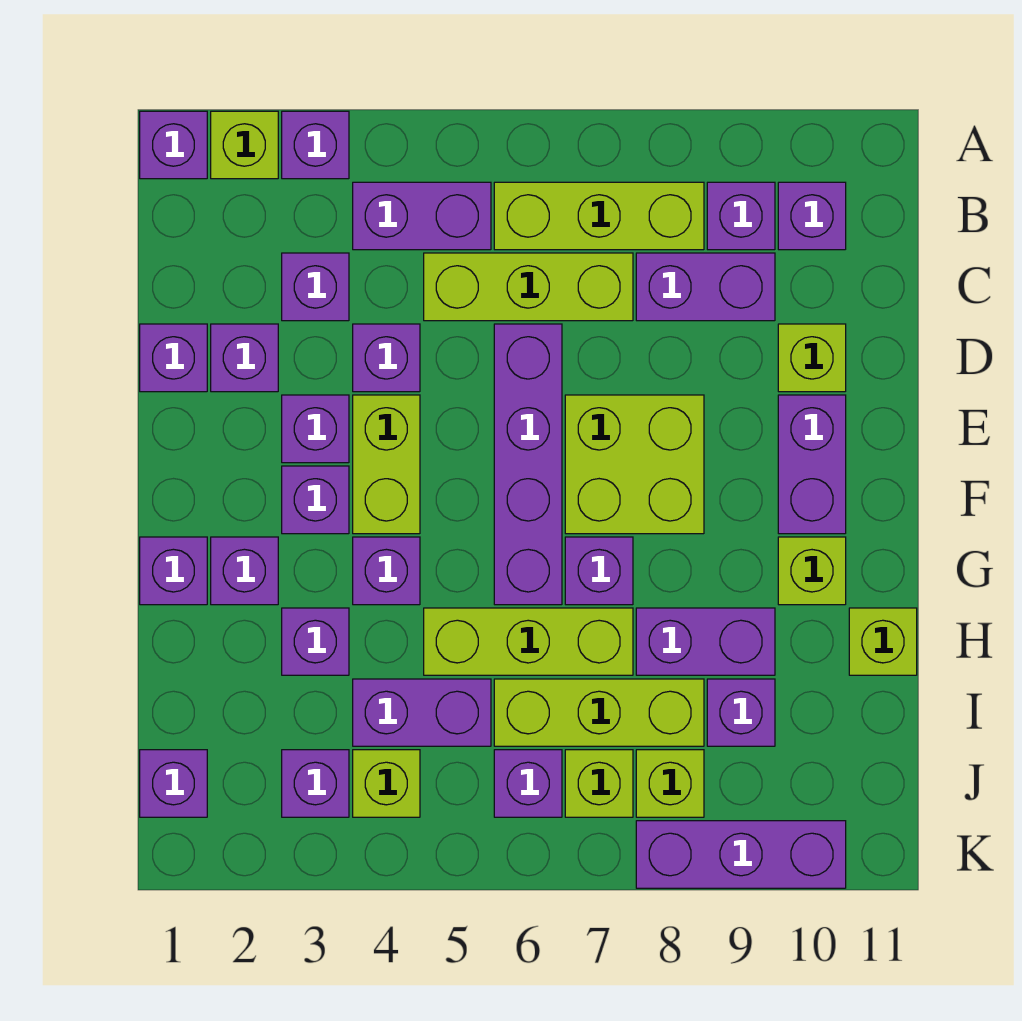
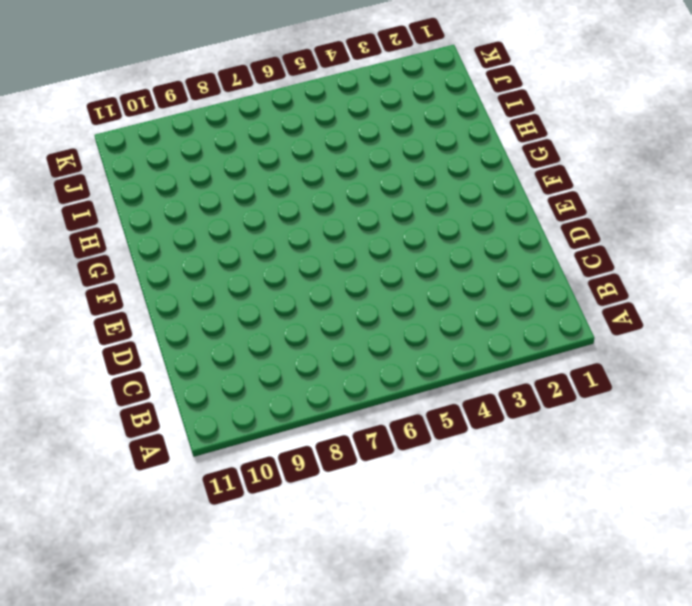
none -> purple brick A1 level 1
none -> lime brick A2 level 1
none -> purple brick A3 level 1
none -> purple brick B4:B5 level 1

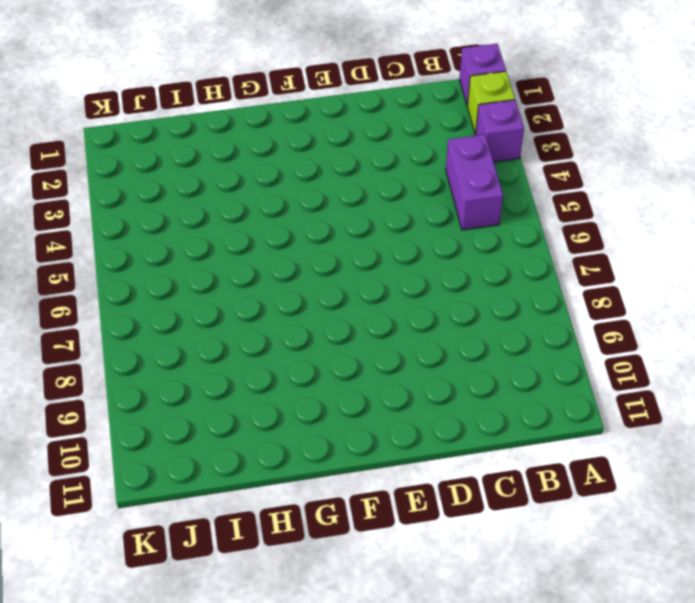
none -> lime brick B6:B8 level 1
none -> purple brick B9 level 1
none -> purple brick B10 level 1
none -> purple brick C3 level 1

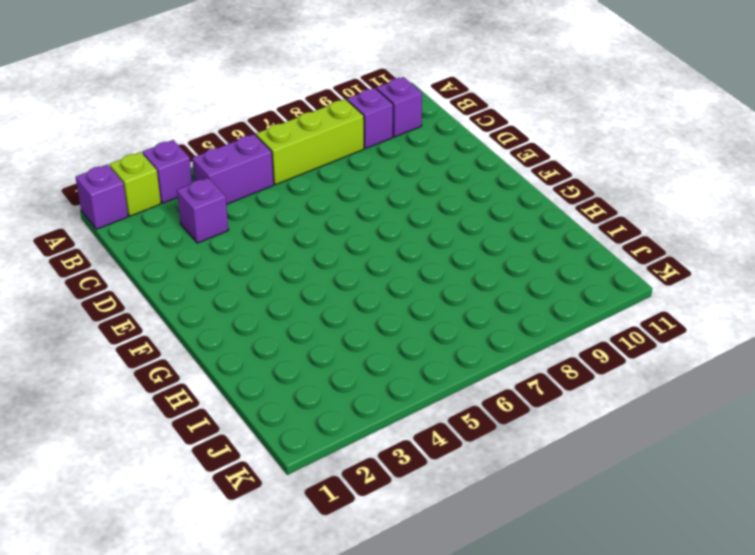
none -> lime brick C5:C7 level 1
none -> purple brick C8:C9 level 1
none -> purple brick D1 level 1
none -> purple brick D2 level 1

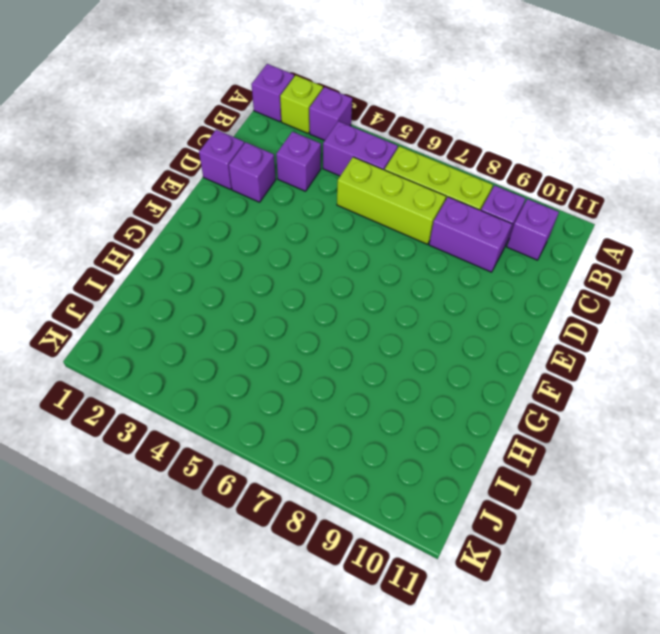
none -> purple brick D4 level 1
none -> purple brick D6:G6 level 1
none -> lime brick D10 level 1
none -> purple brick E3 level 1

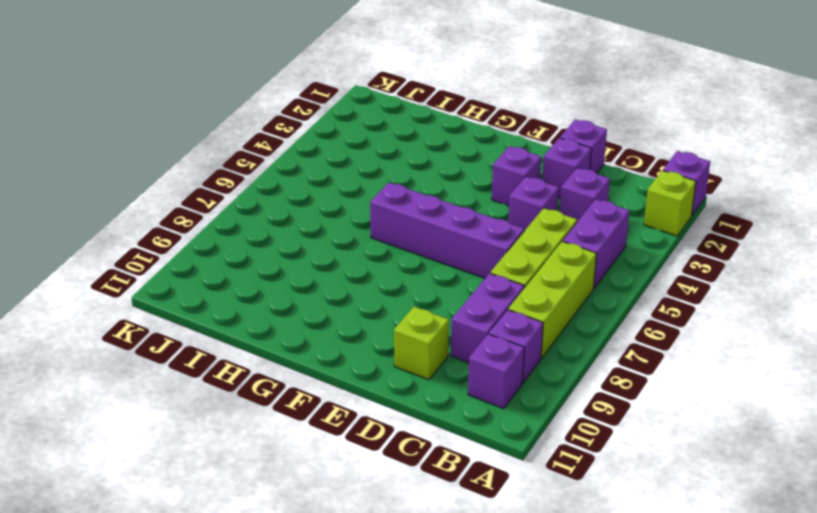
none -> purple brick A3 level 1
none -> lime brick E4:F4 level 1
none -> lime brick E7:F8 level 1
none -> purple brick E10:F10 level 1

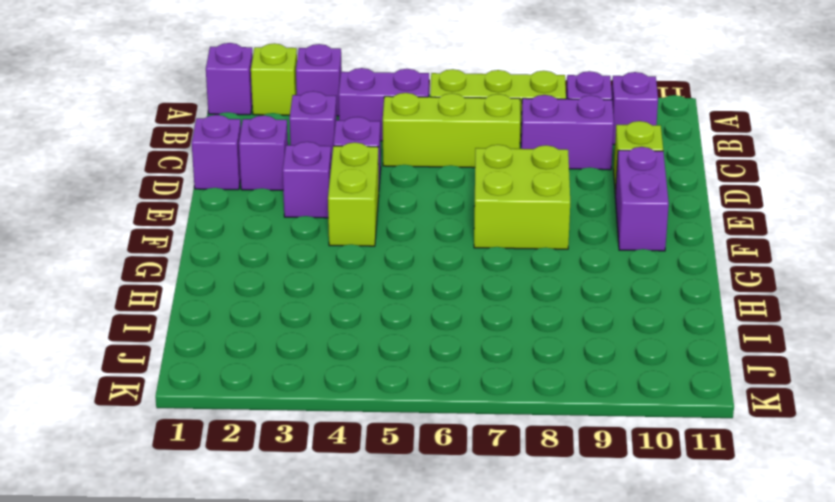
none -> purple brick D6:G6 level 1
none -> purple brick F3 level 1
none -> purple brick G1 level 1
none -> purple brick G2 level 1

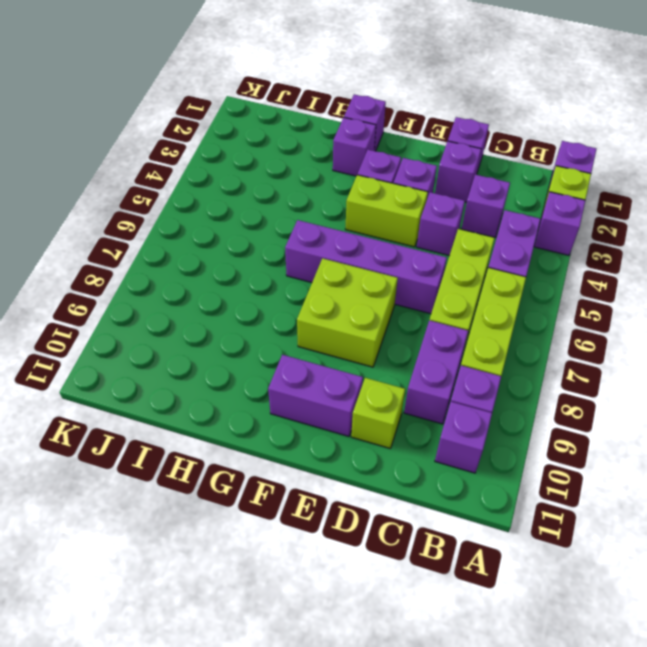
none -> purple brick G4 level 1
none -> purple brick G7 level 1
none -> lime brick G10 level 1
none -> purple brick H3 level 1

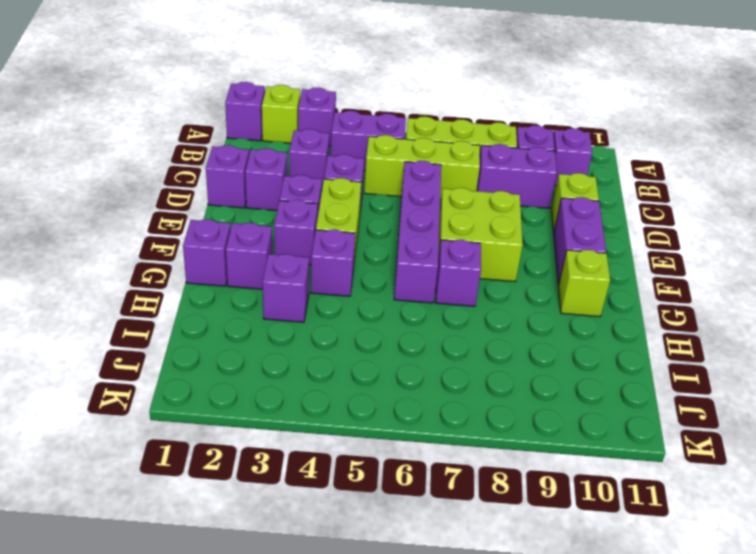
none -> lime brick H5:H7 level 1
none -> purple brick H8:H9 level 1
none -> lime brick H11 level 1
none -> purple brick I4:I5 level 1

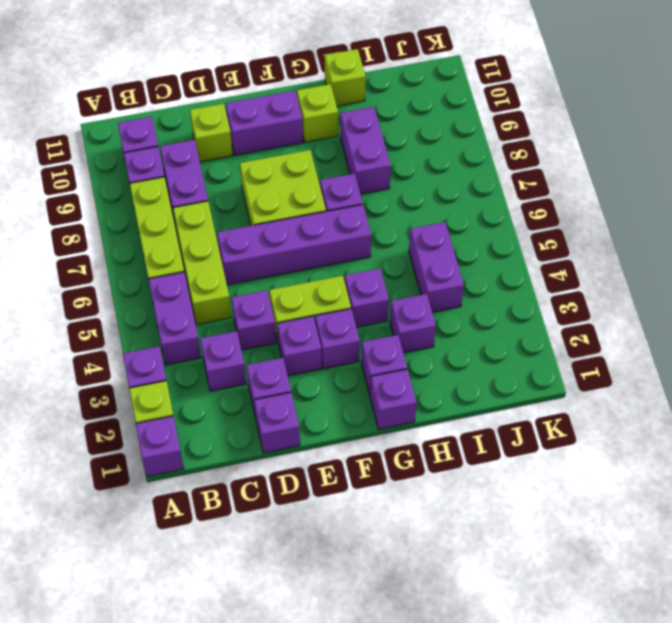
none -> lime brick H5:H7 level 1
none -> lime brick I6:I8 level 1
none -> purple brick I9 level 1
none -> purple brick J1 level 1

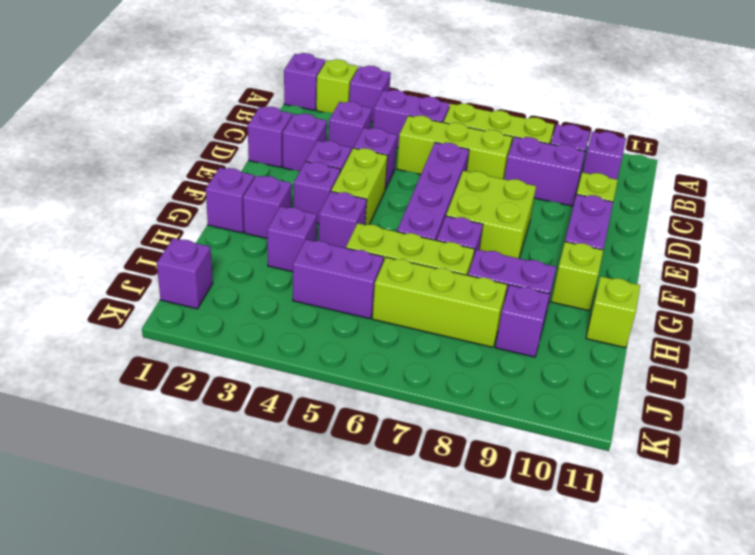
none -> purple brick J3 level 1
none -> lime brick J4 level 1
none -> purple brick J6 level 1
none -> lime brick J7 level 1

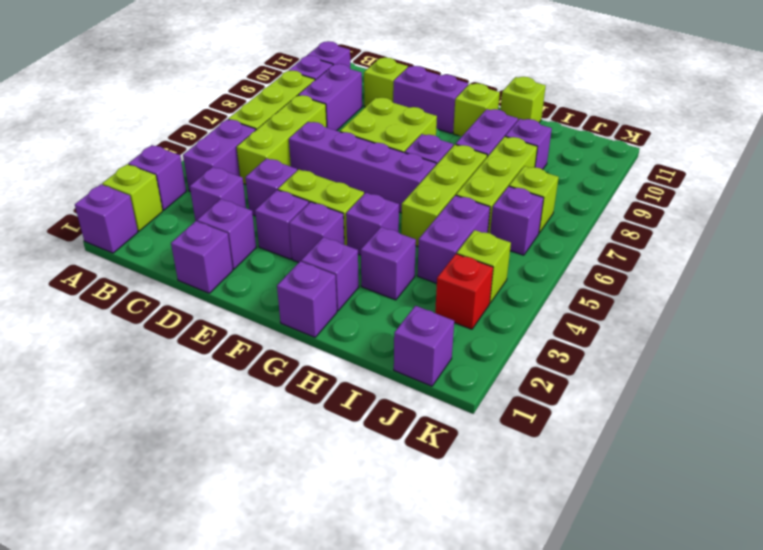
red brick J3 level 1 -> purple brick J3 level 1
none -> lime brick J8 level 1
none -> purple brick K8:K10 level 1

